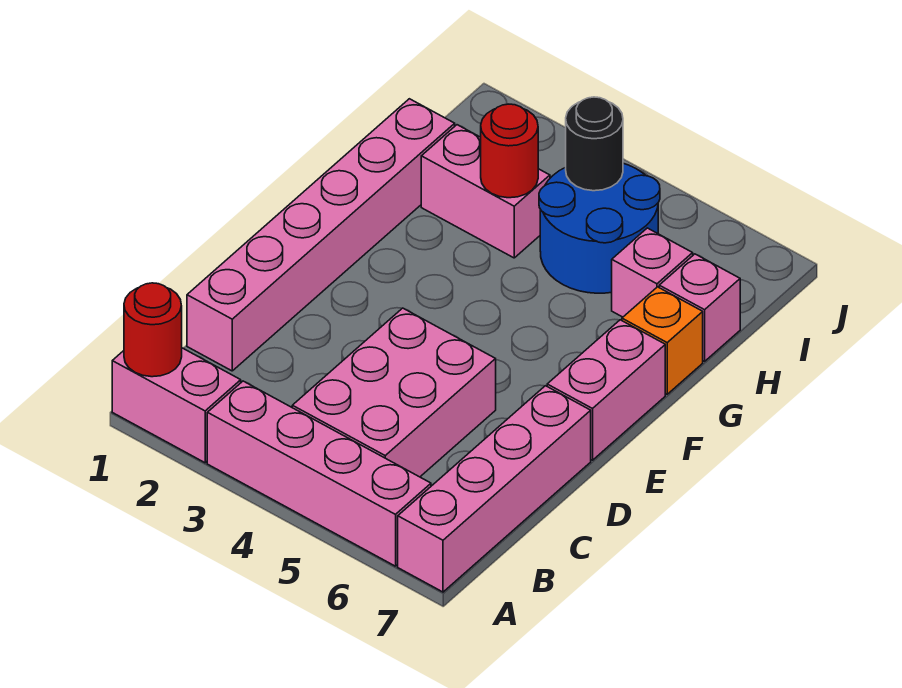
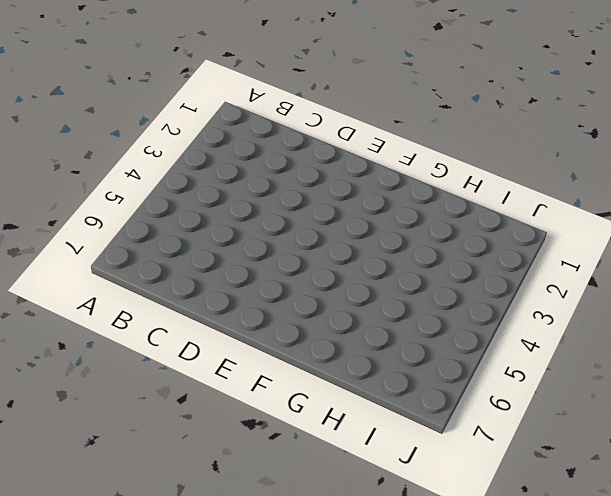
none -> pink brick A1:A2 level 1
none -> pink brick A3:A6 level 1
none -> pink brick A7:D7 level 1

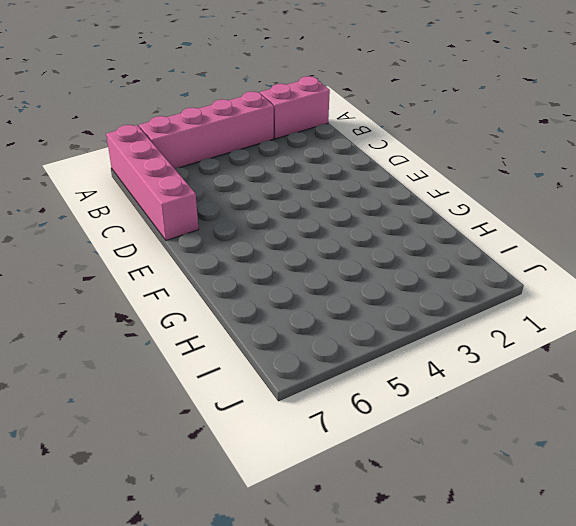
none -> pink brick B4:D5 level 1
none -> pink brick C1:H1 level 1
none -> pink brick E7:F7 level 1

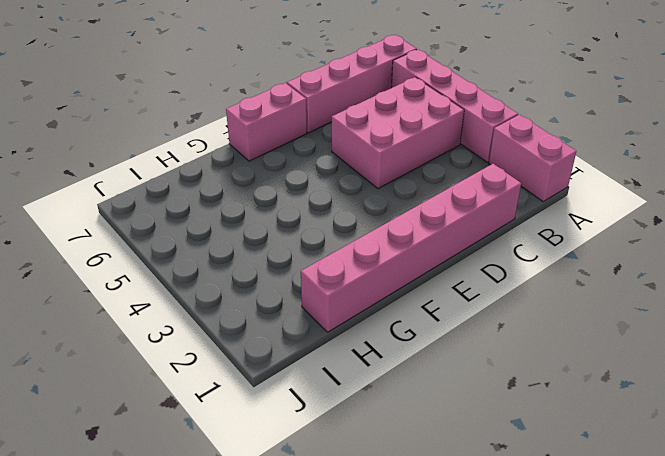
none -> orange brick G7 level 1
none -> pink brick H2:H3 level 1
none -> blue round brick H4:I5 level 1

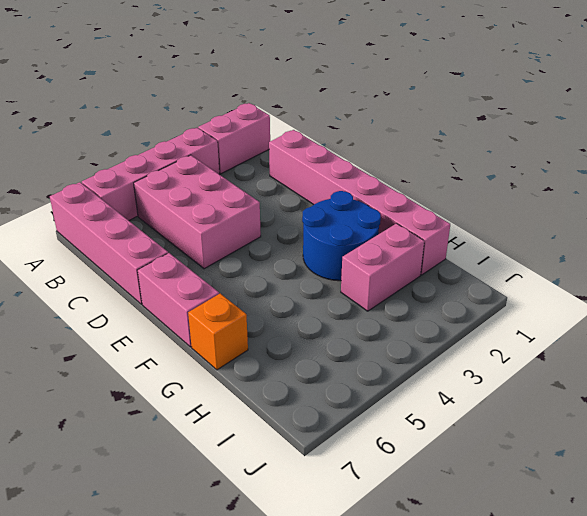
blue round brick F2:G3 level 1 -> blue round brick H4:I5 level 1
none -> pink brick H6 level 1
none -> pink brick H7 level 1
none -> red round brick A1 level 2

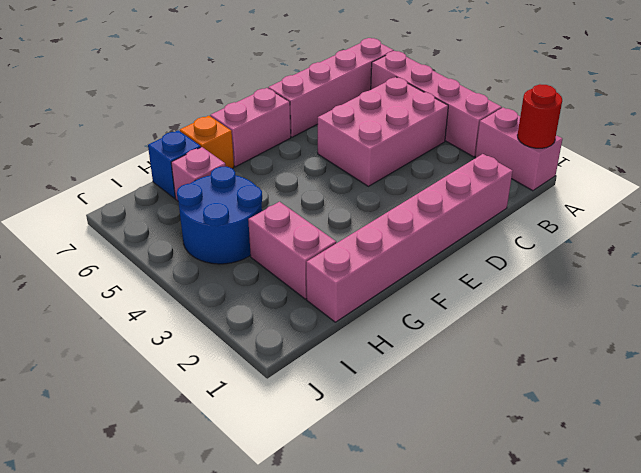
blue brick H7 level 1 -> pink brick H7 level 1
none -> red round brick H3 level 2
none -> black round brick I4 level 2

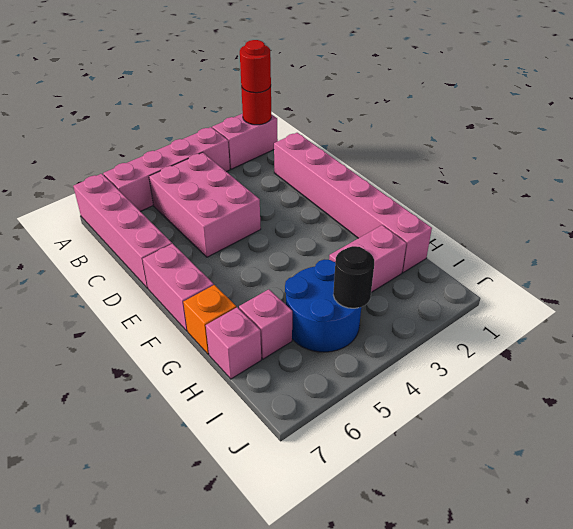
red round brick A1 level 3 -> red round brick H3 level 2

